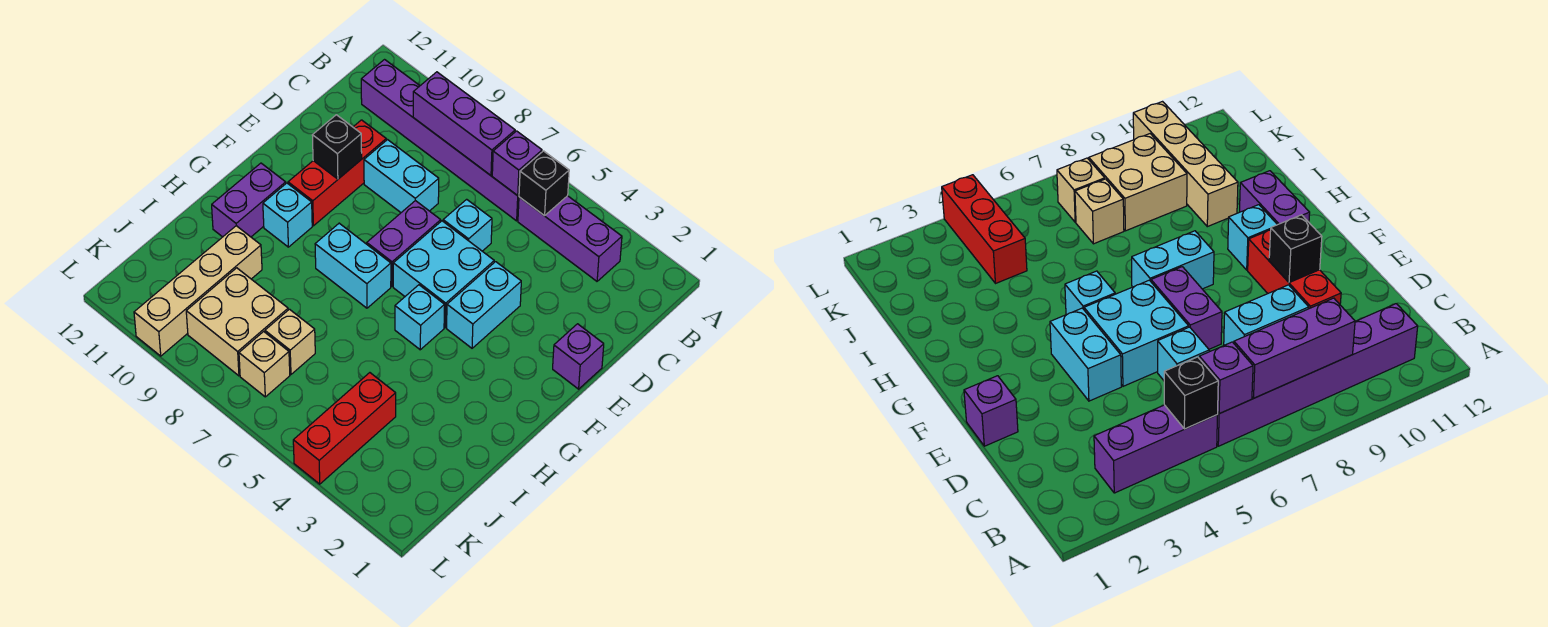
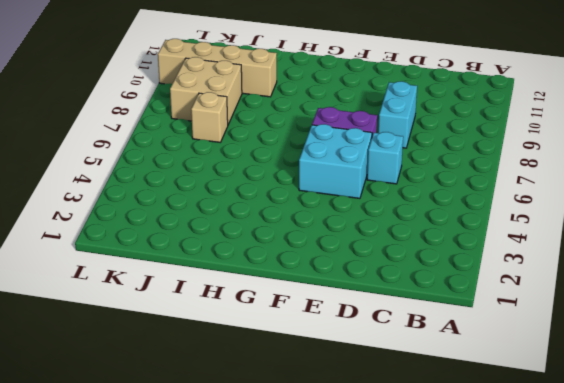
none -> purple brick B3:B5 level 1
none -> purple brick B6:B11 level 1
none -> red brick D10:F10 level 1

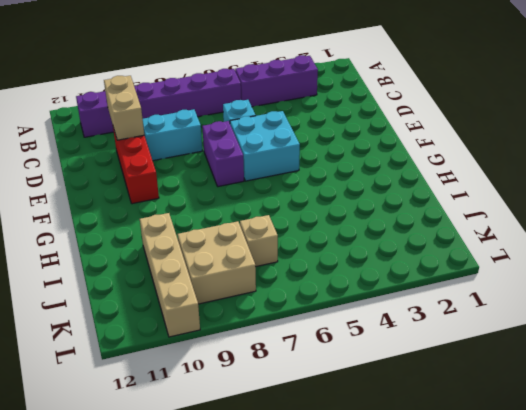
tan brick C10:D10 level 2 -> none
none -> purple brick E1 level 1
none -> cyan brick E4:F4 level 1
none -> cyan brick G5 level 1

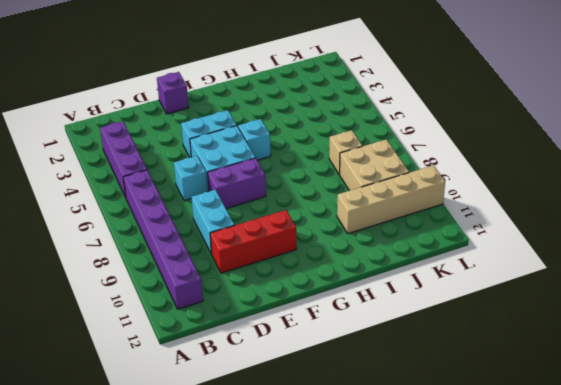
none -> cyan brick G7:G8 level 1
none -> cyan brick G10 level 1
none -> purple brick G11:H11 level 1

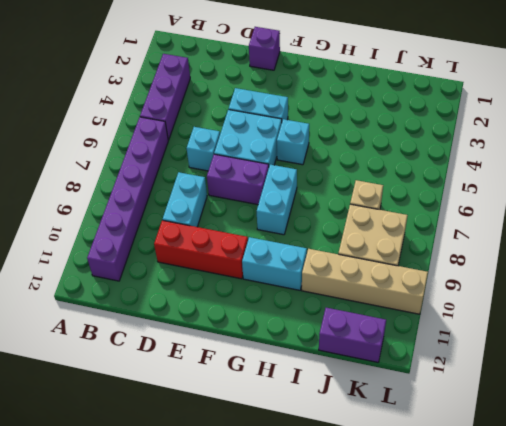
cyan brick G10:H10 level 1 -> cyan brick G10 level 1
purple brick J12:K12 level 1 -> purple brick G11:H11 level 1
none -> red brick J4:L4 level 1
none -> tan brick K7 level 1
none -> black brick B5 level 2

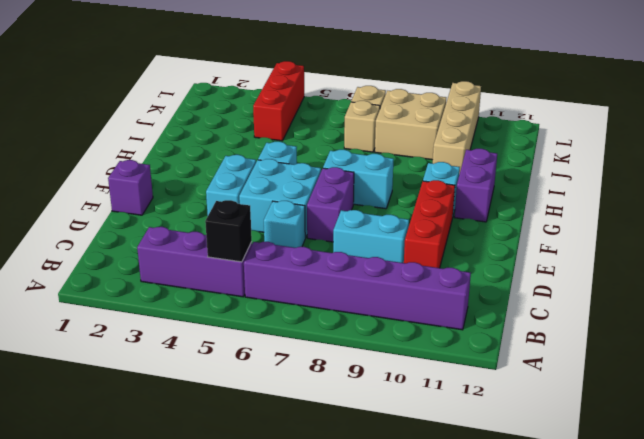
none -> purple brick B6 level 2
none -> purple brick B7:B9 level 2
none -> black brick E10 level 2

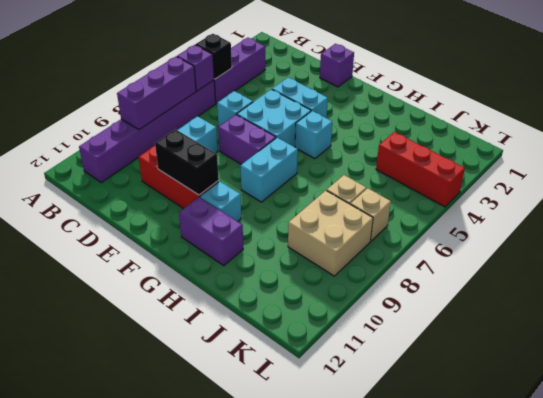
black brick E10:F10 level 2 -> black brick E10 level 2
none -> tan brick I10:L10 level 1

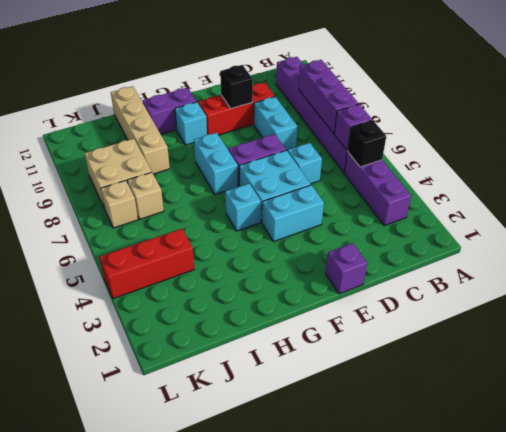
tan brick I9:I12 level 1 -> tan brick I10:L10 level 1

